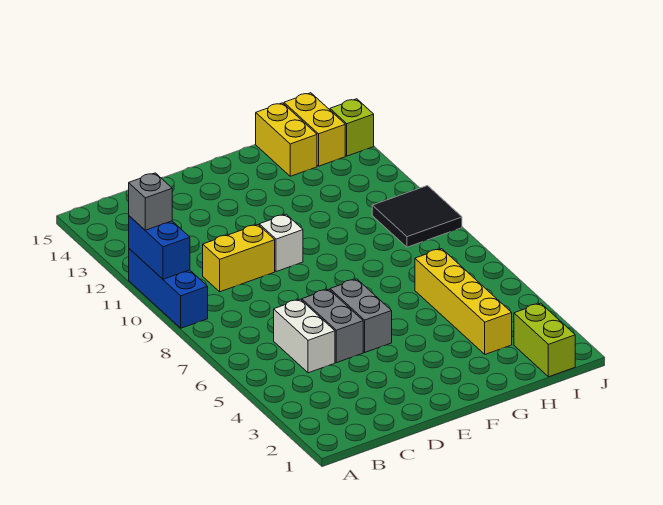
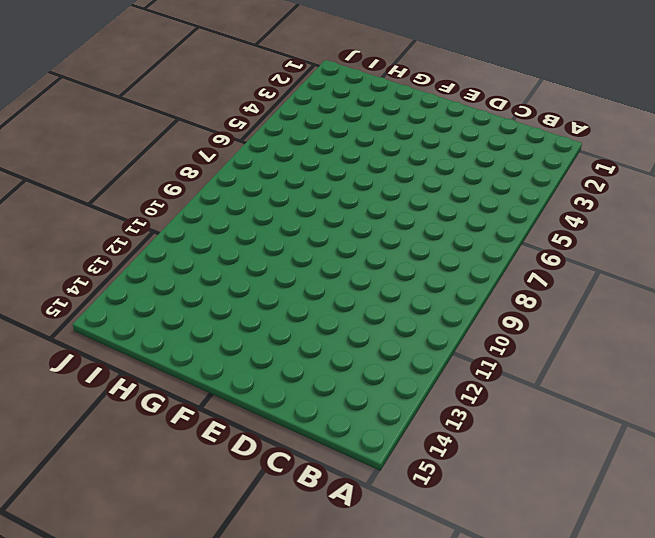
none -> blue brick A9:A11 level 1
none -> white brick C5:C6 level 1
none -> yellow brick C10:D10 level 1

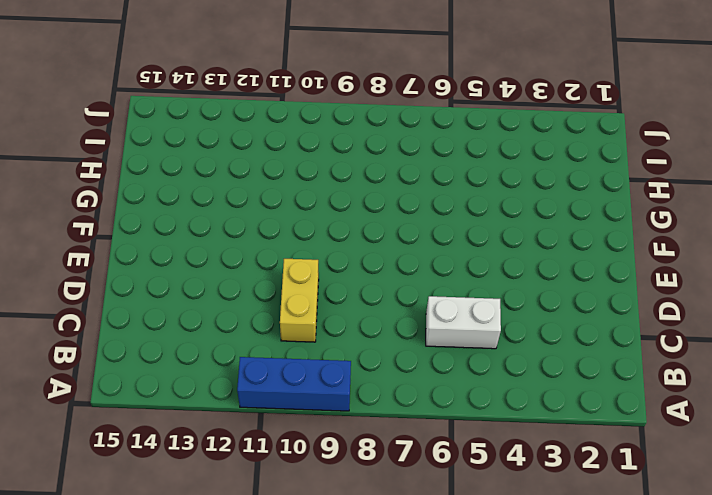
none -> grey brick D5:D6 level 1
none -> grey brick E5:E6 level 1
none -> white brick E10 level 1

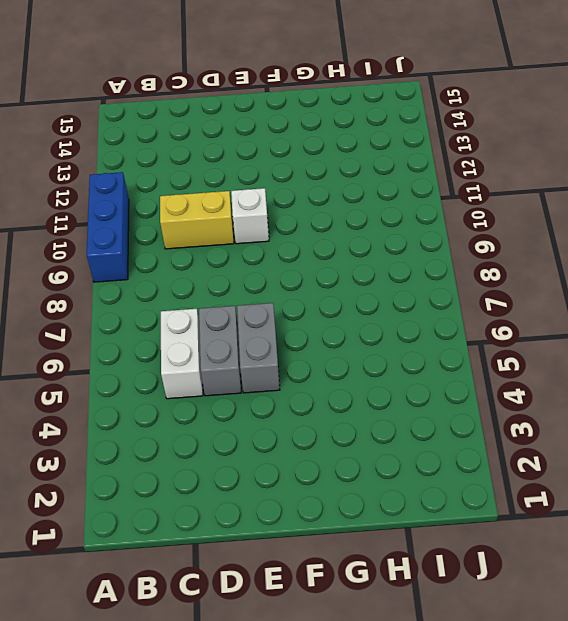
none -> yellow brick H3:H6 level 1
none -> yellow brick H14:H15 level 1
none -> lime brick I1:I2 level 1

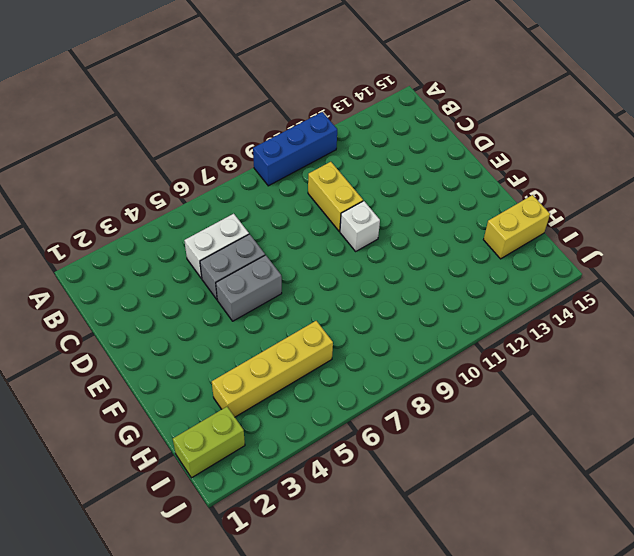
none -> black tile I9:J10 level 1
none -> yellow brick I14:I15 level 1
none -> lime brick J14 level 1

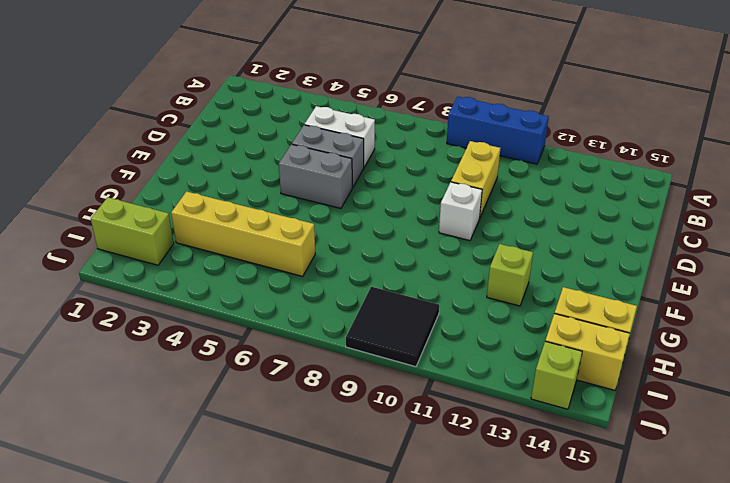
lime brick G12 level 1 -> none
none -> blue brick A10:A11 level 2
none -> grey brick A11 level 3

